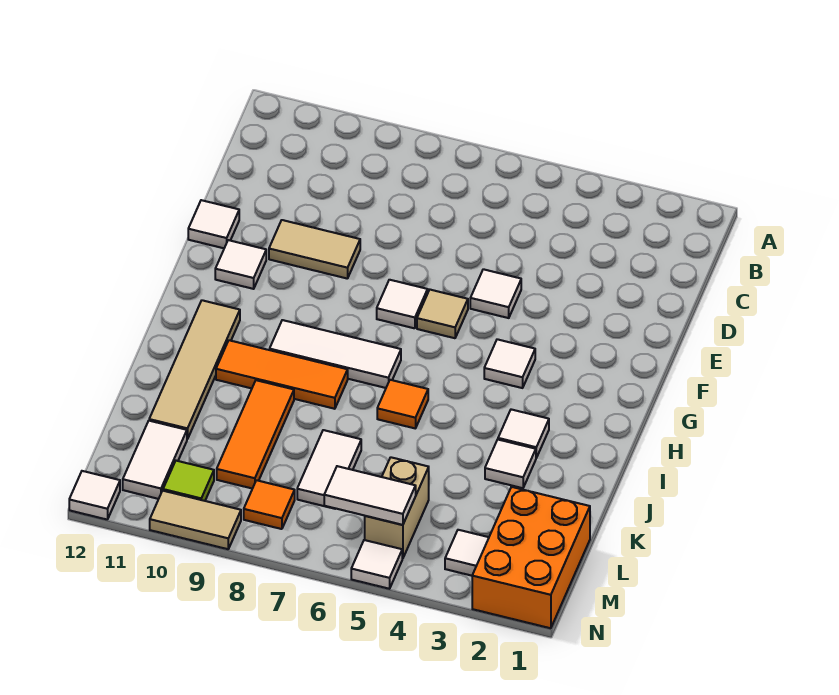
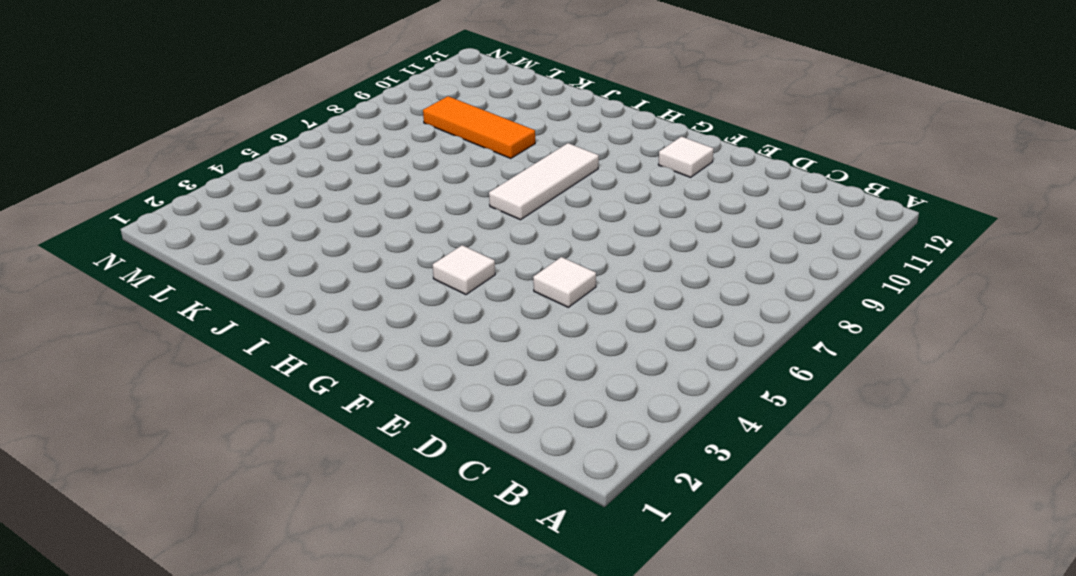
none -> tan tile E9:E10 level 1
none -> white tile E12 level 1
none -> tan tile F6 level 1

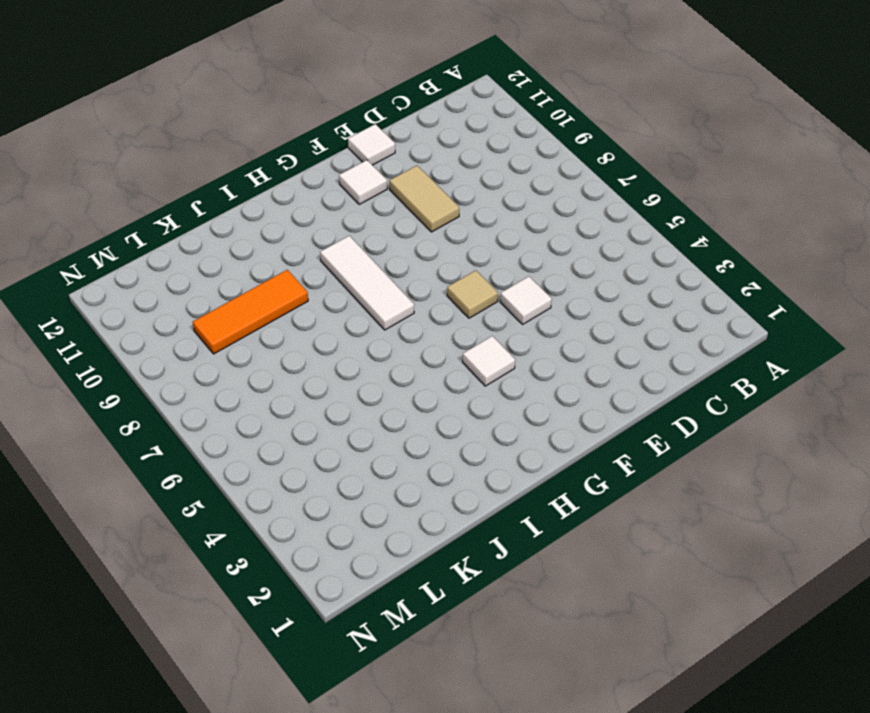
none -> white tile F7 level 1
none -> tan tile H11:K11 level 1
none -> white tile I3 level 1

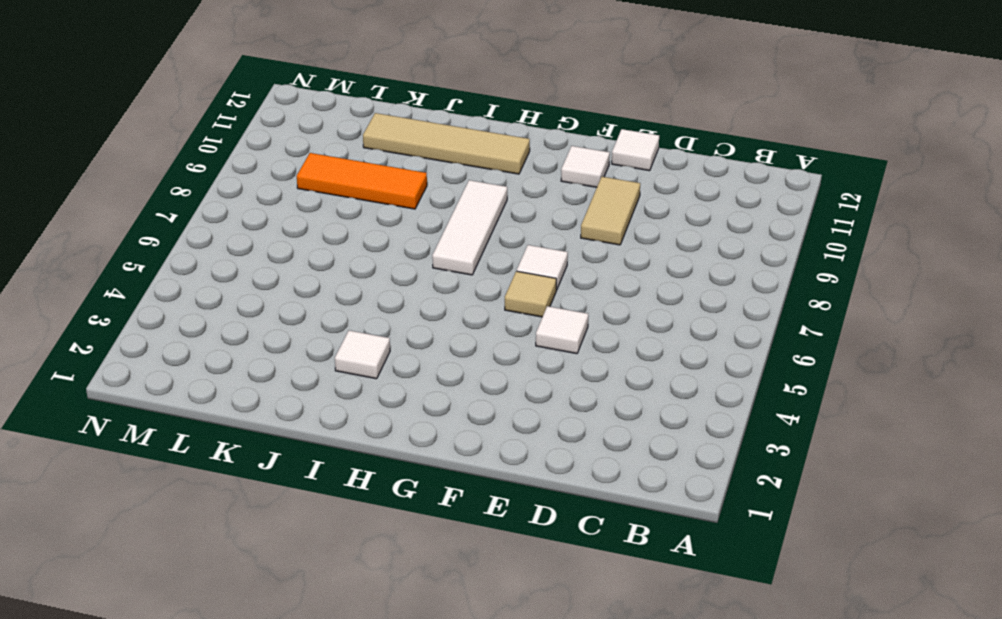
none -> white tile G4 level 1
none -> orange tile I6 level 1
none -> orange tile I8:I10 level 1

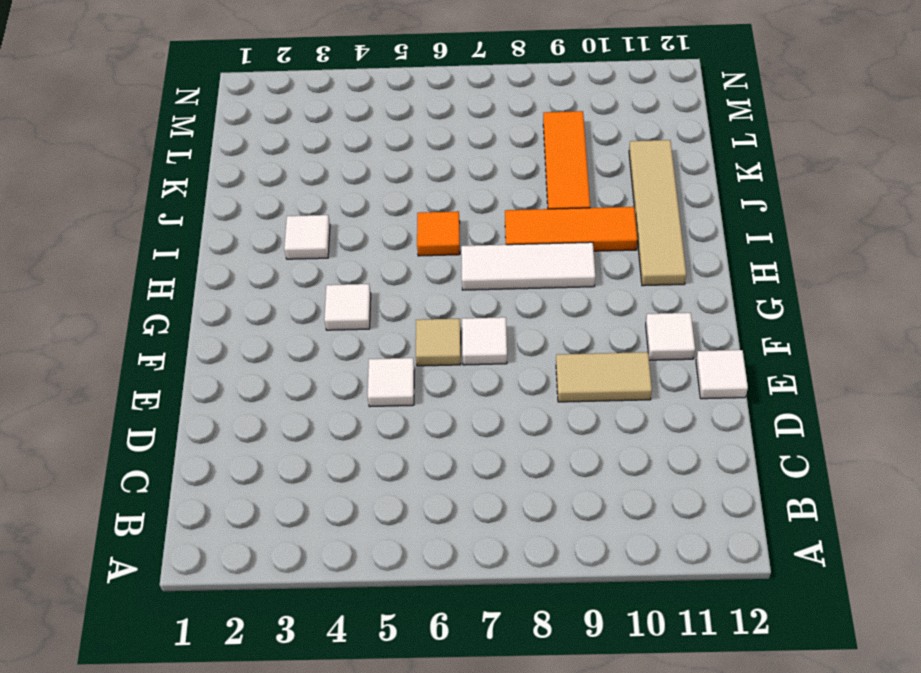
none -> white tile J3 level 1
none -> white tile K7:L7 level 1
none -> orange brick L1:N2 level 1

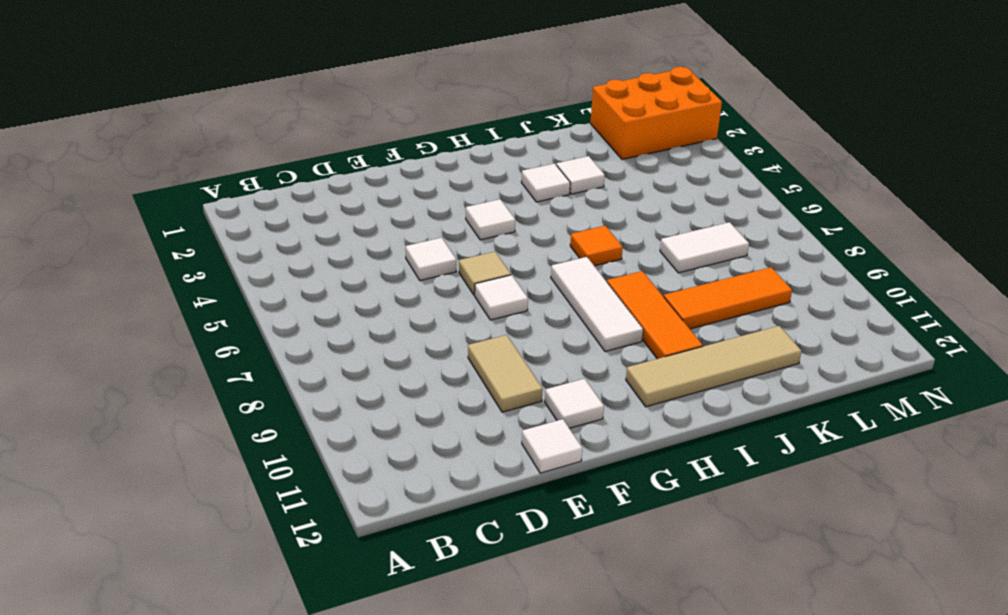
none -> tan brick L5:M5 level 1
none -> white tile L11:M11 level 1
none -> white tile M3 level 1

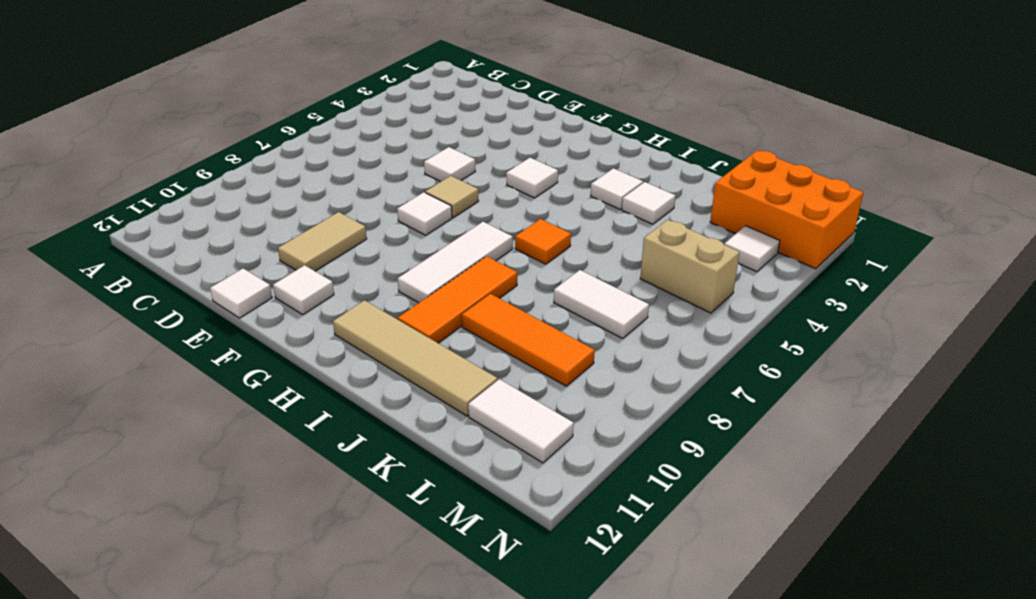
none -> orange tile M8 level 1
none -> lime tile M10 level 1
none -> white tile N5 level 1

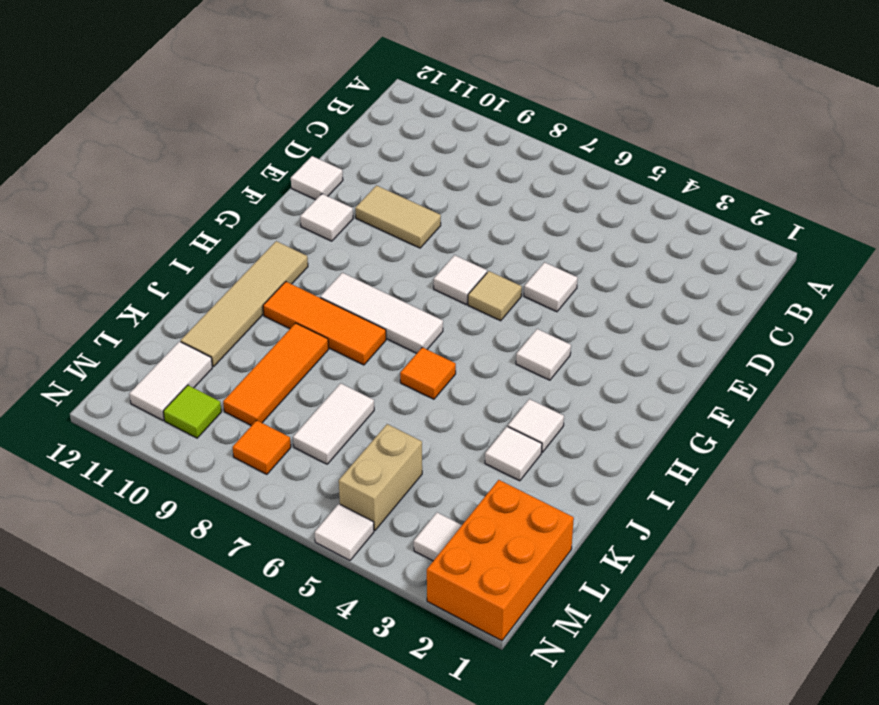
none -> tan tile N9:N10 level 1
none -> white tile N12 level 1
none -> white tile M5:M6 level 2

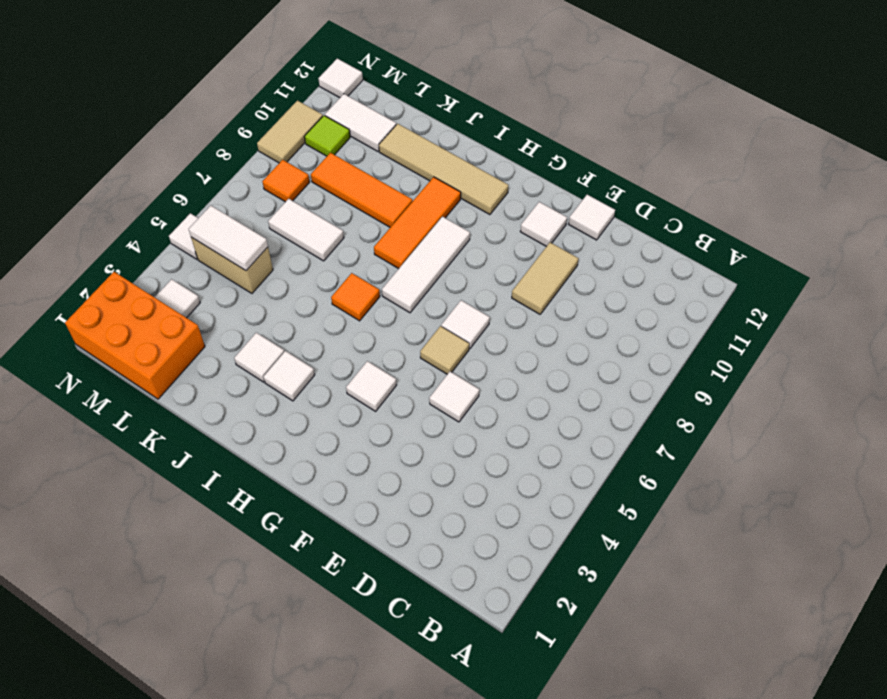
white tile L5:M5 level 2 -> white tile M5:M6 level 2

